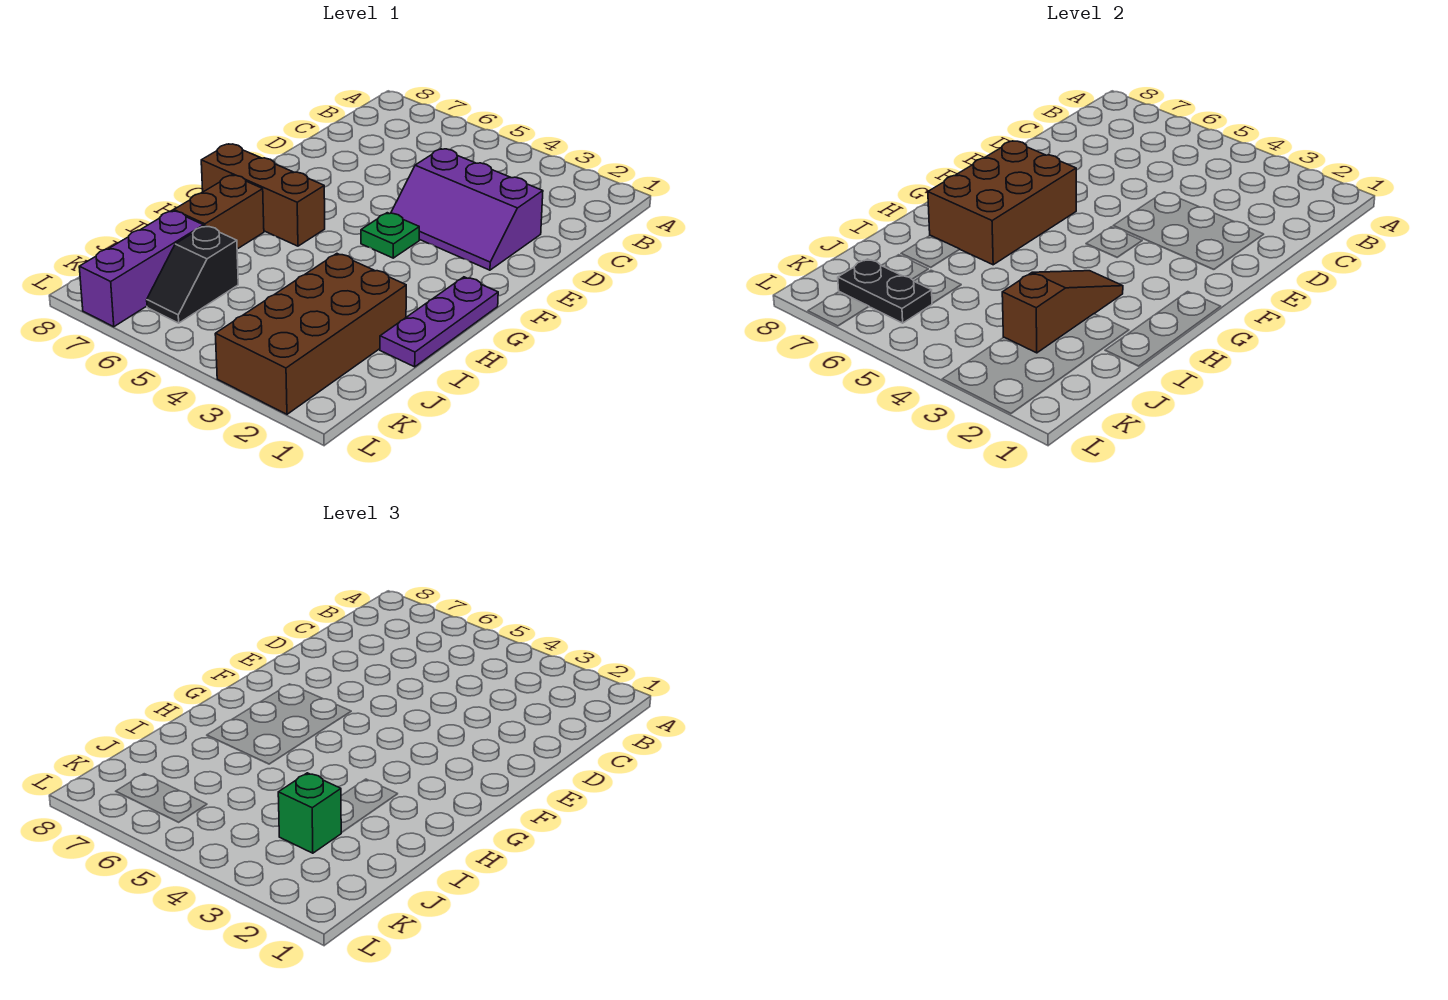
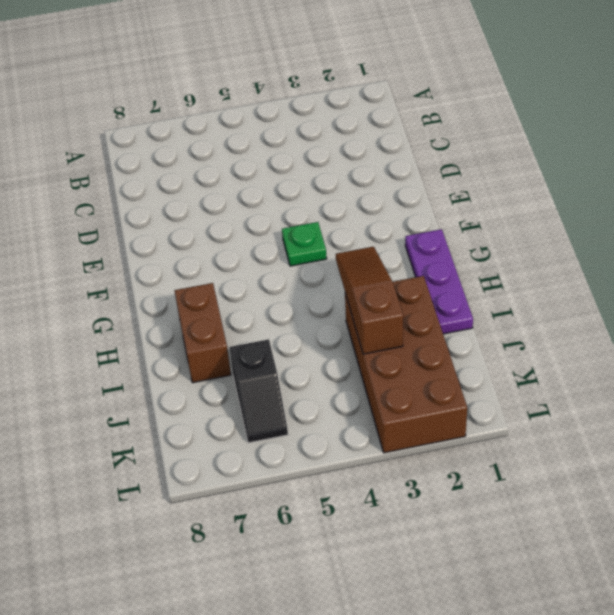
none -> purple slope D2:E4 level 1 top D
none -> brown brick G6:G8 level 1
none -> purple brick J7:L7 level 1

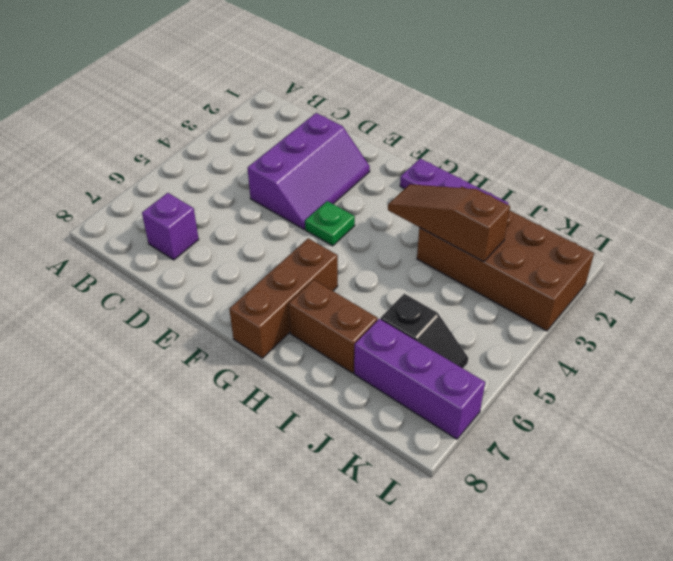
purple brick C7 level 1 -> none
none -> brown brick F6:H7 level 2
none -> black plate K6:K7 level 2
none -> green brick J3 level 3

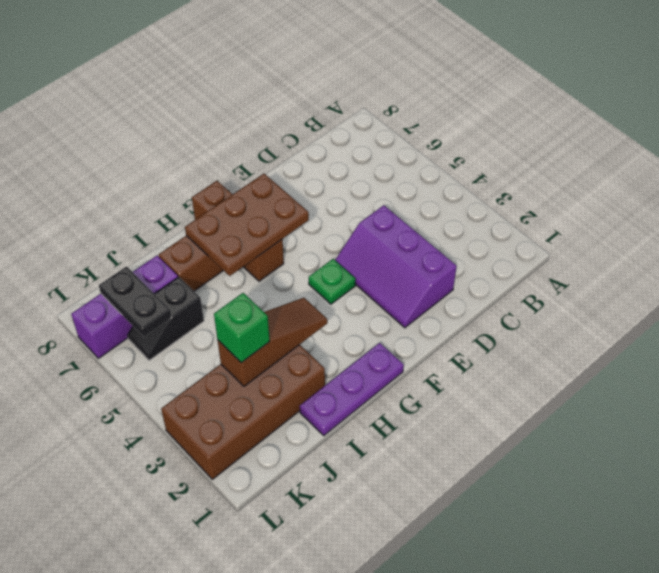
brown plate F6:H7 level 2 -> brown brick F6:H7 level 2

